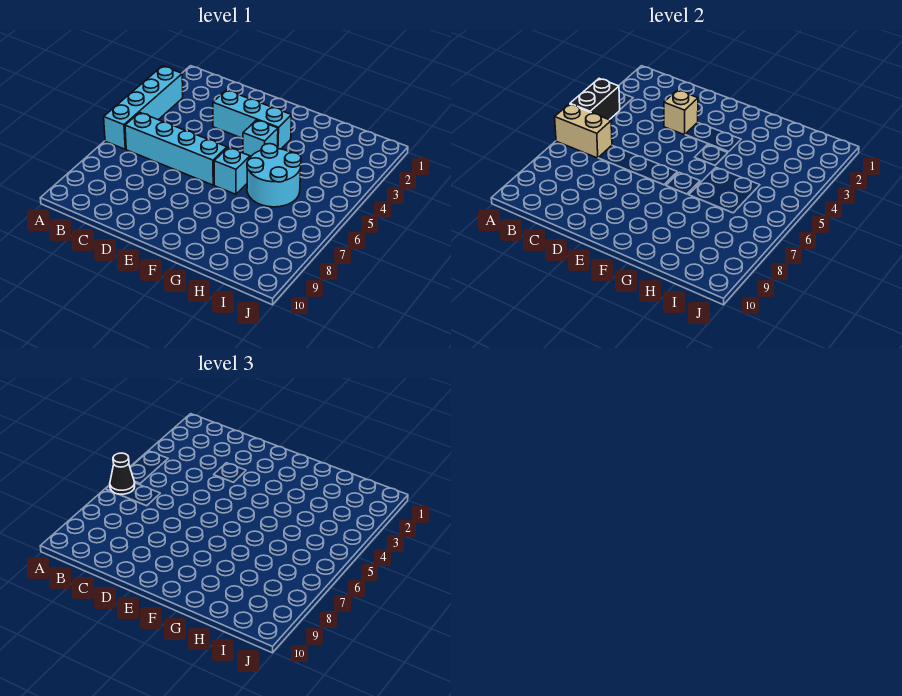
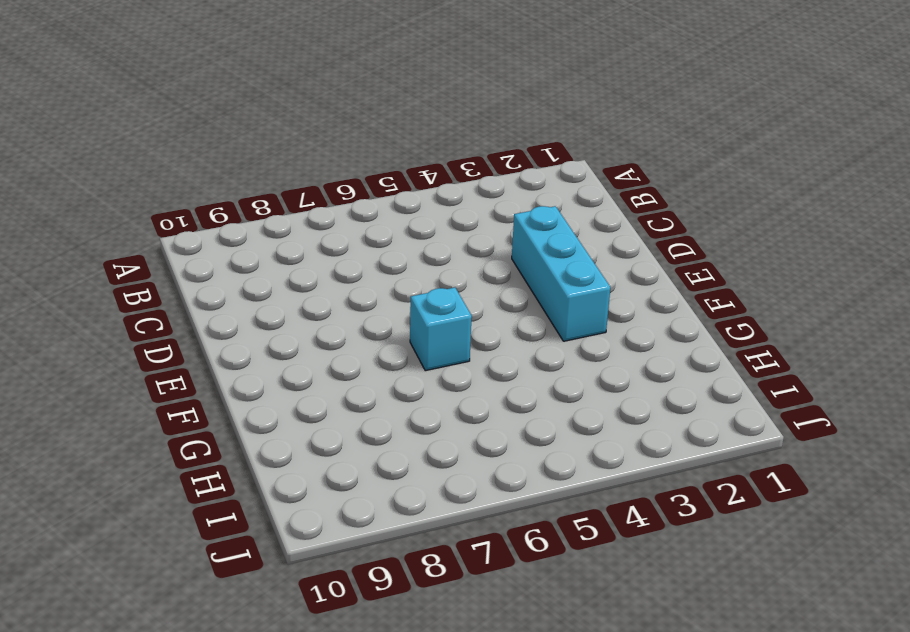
none -> cyan brick A3:A6 level 1
none -> cyan brick B6:E6 level 1

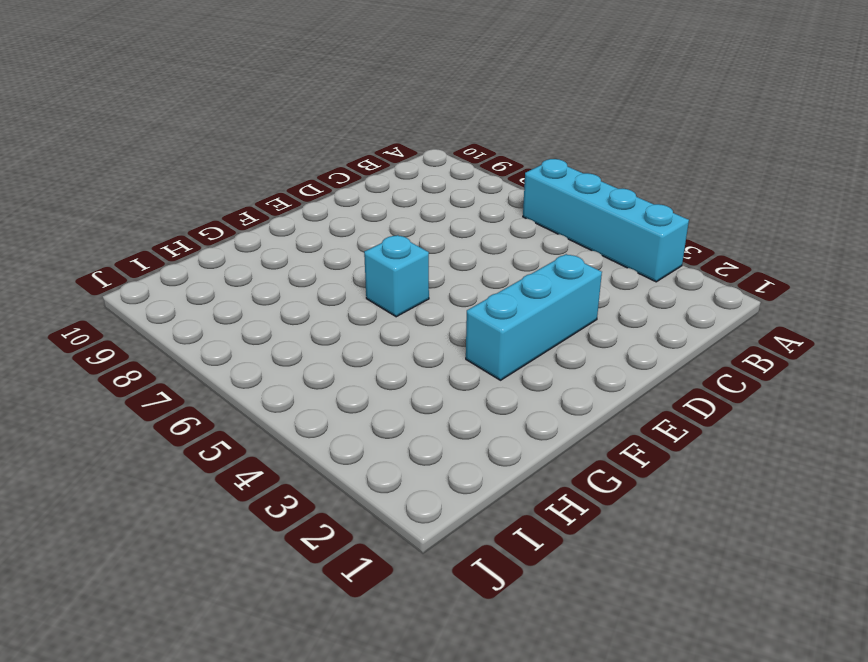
none -> cyan brick B6:E6 level 1
none -> cyan brick F4 level 1

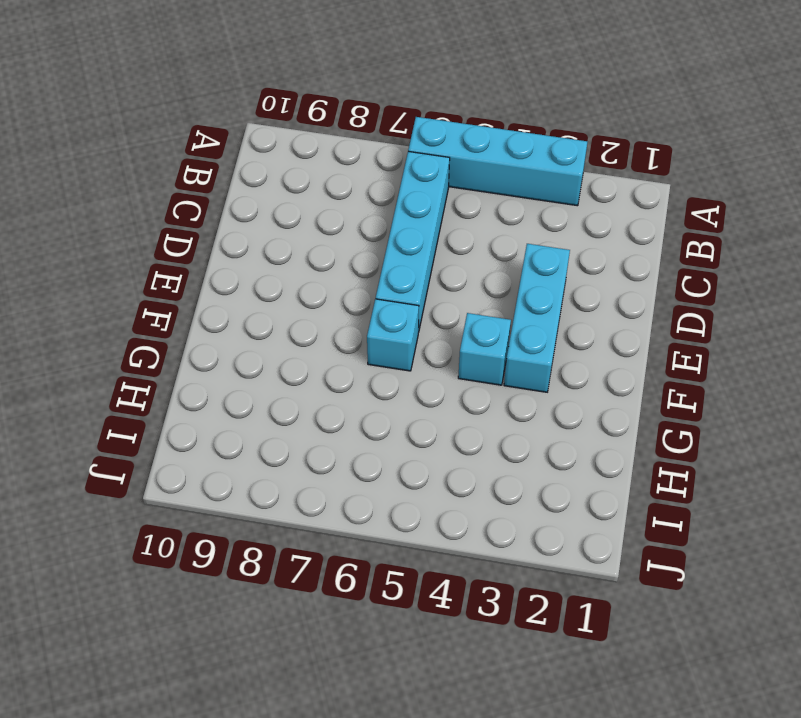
none -> cyan round brick G5:H6 level 1
none -> black brick A4:A5 level 2

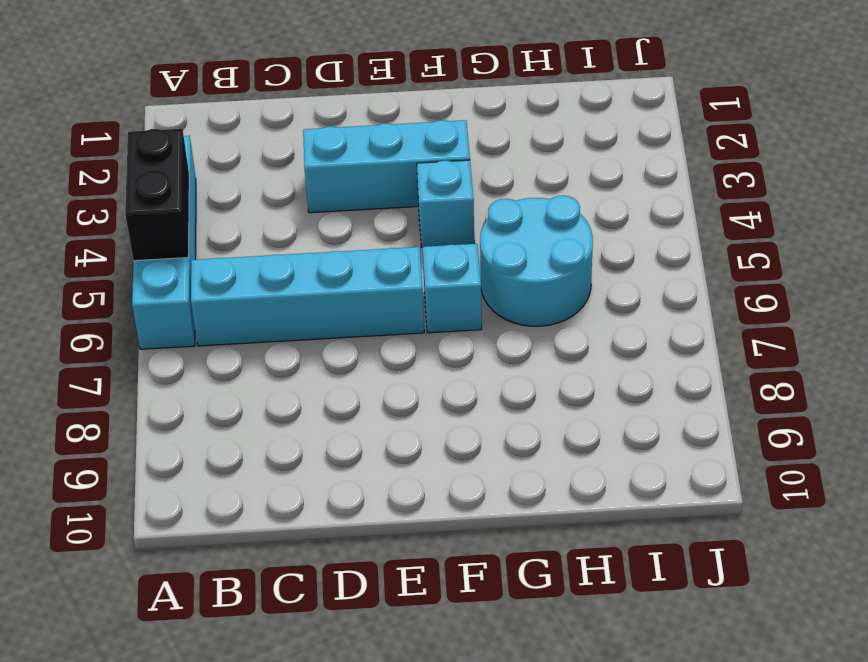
none -> tan brick A6:B6 level 2
none -> tan brick D3 level 2

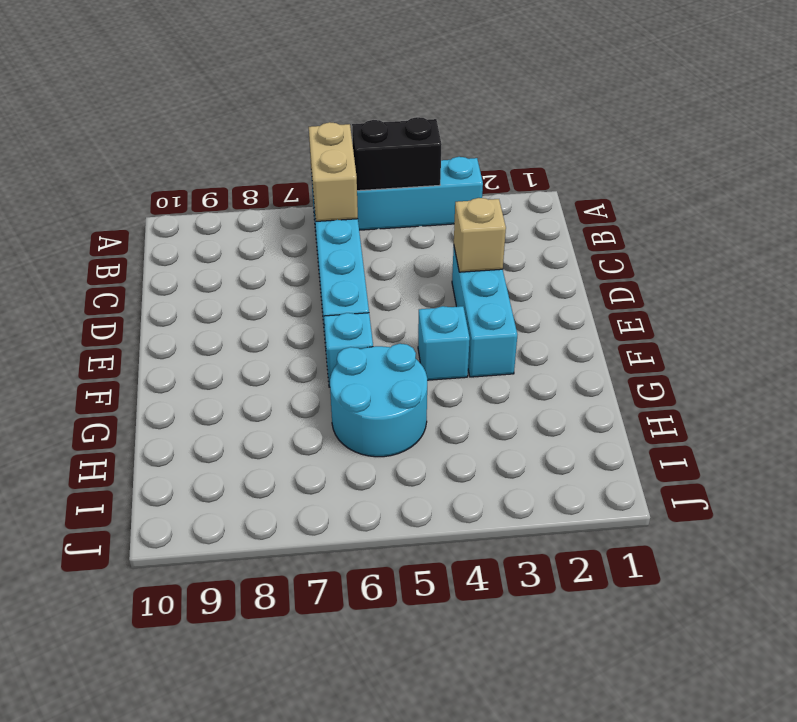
none -> black cone A6 level 3

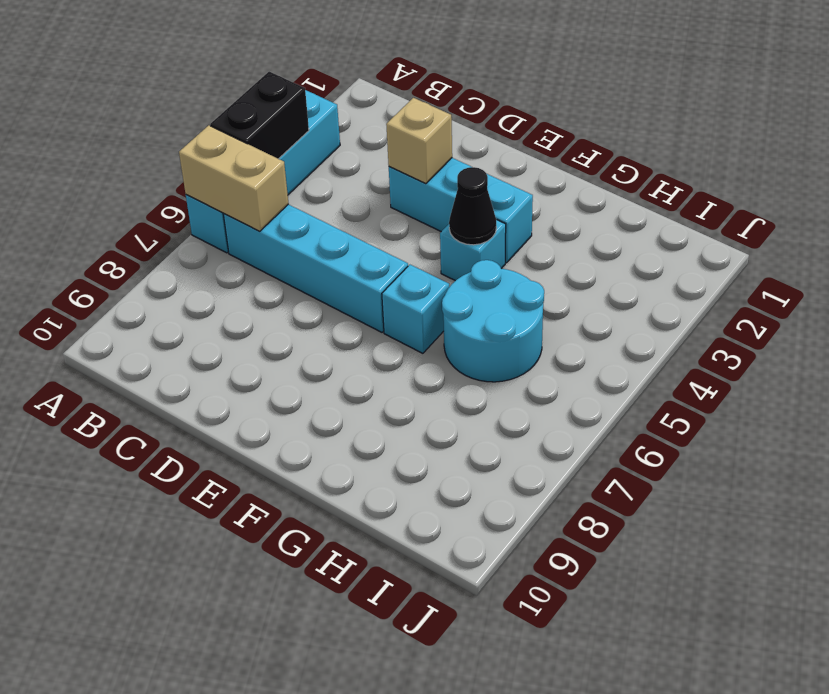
black cone F4 level 2 -> black cone A6 level 3

